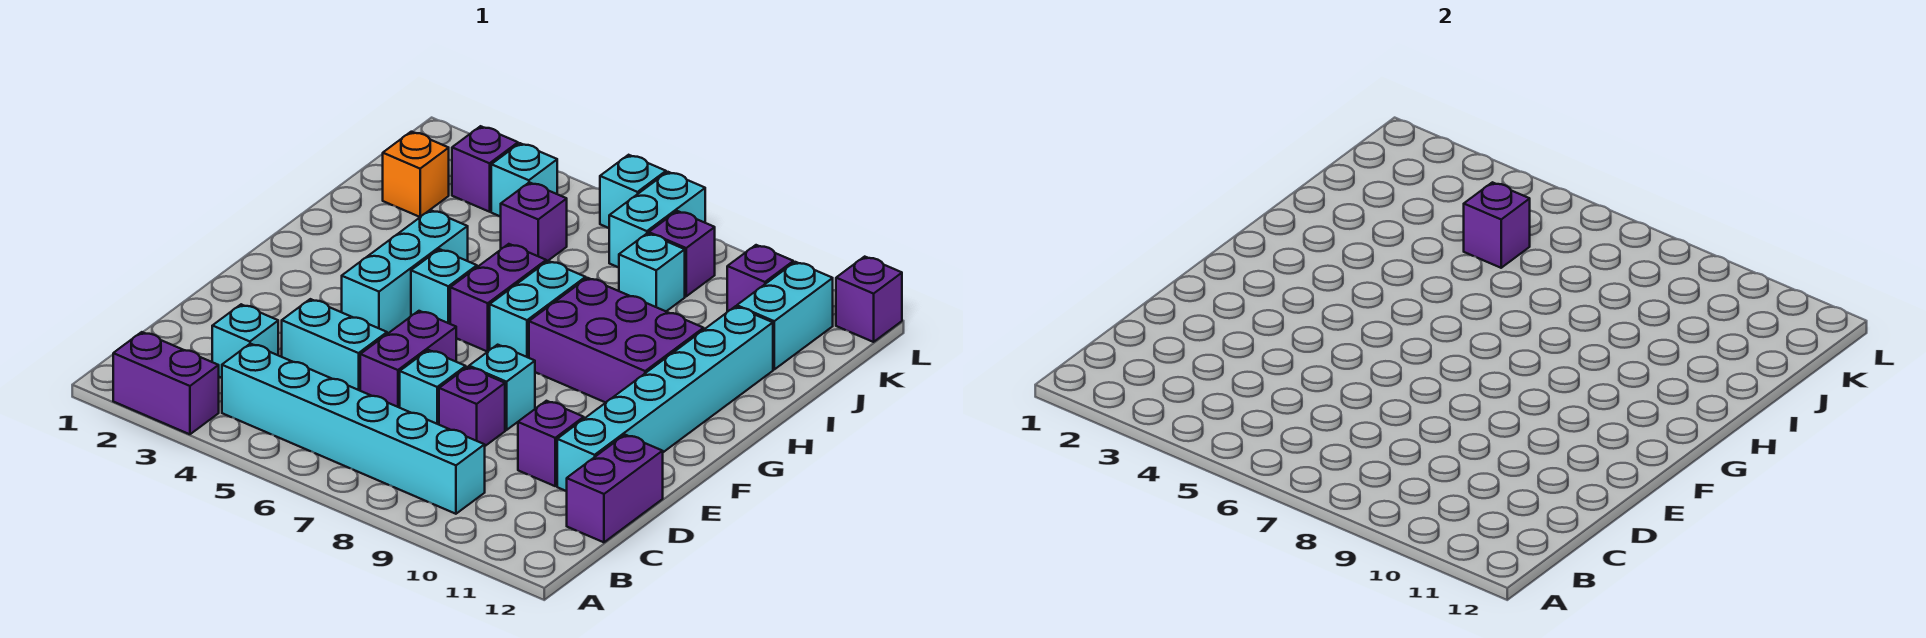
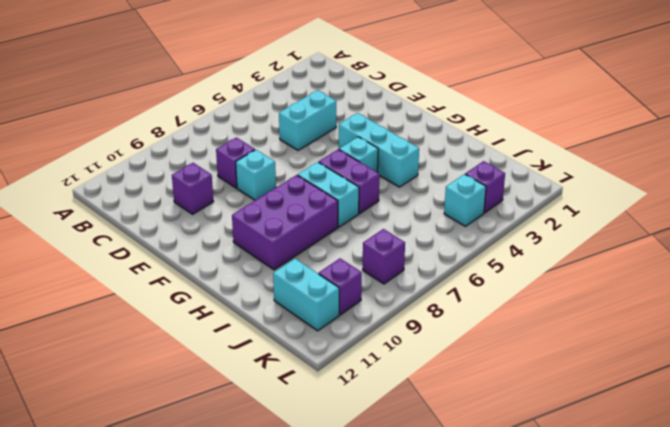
none -> purple brick A2:A3 level 1
none -> cyan brick B4:B9 level 1
none -> cyan brick C3 level 1

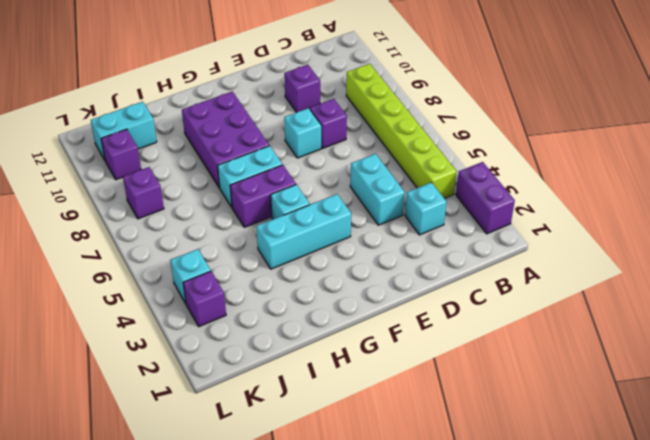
lime brick B4:B9 level 1 -> cyan brick B4:B9 level 1
none -> purple brick C12:D12 level 1
none -> purple brick D6:E6 level 1
none -> cyan brick D7 level 1

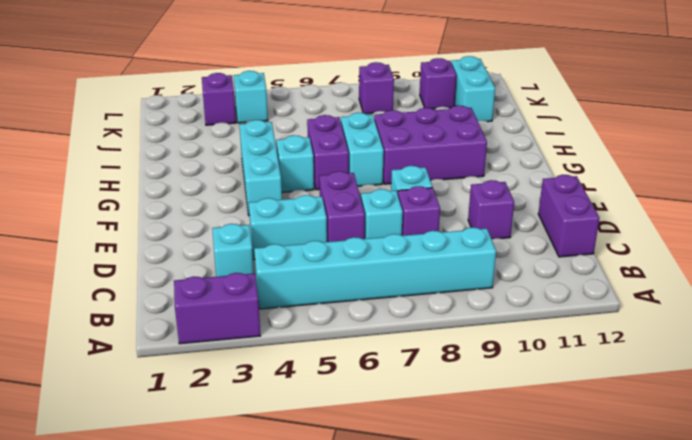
none -> cyan brick D11:I11 level 1
none -> orange brick J2 level 1
none -> purple brick J5 level 1

